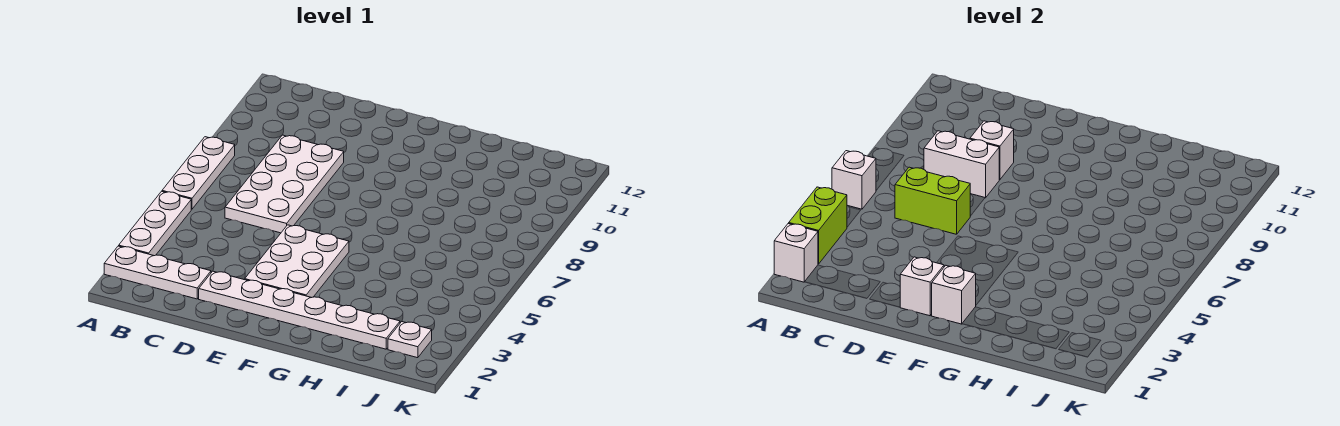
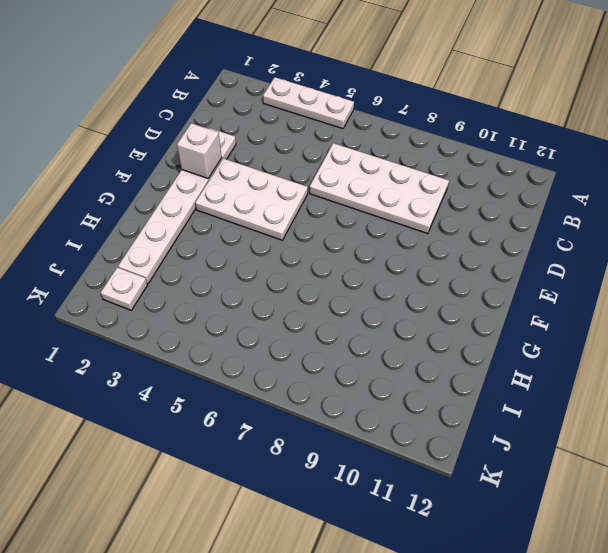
none -> white plate A2:C2 level 1
none -> white plate A6:A8 level 1
none -> white brick A2 level 2

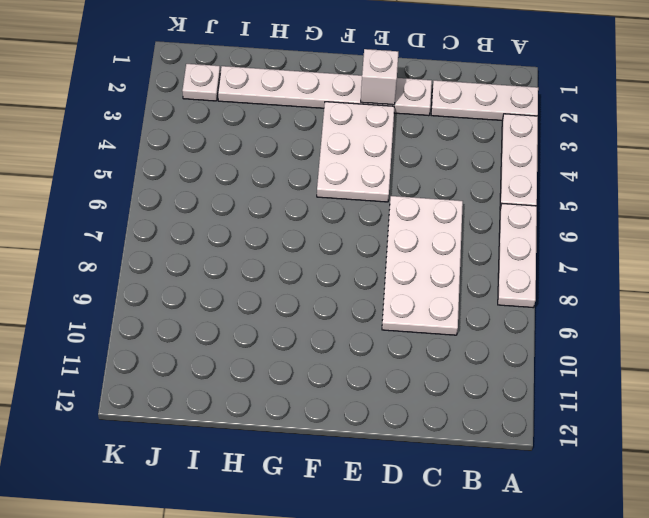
none -> white brick A2 level 2
none -> lime brick A3:A4 level 2
none -> white brick A6 level 2

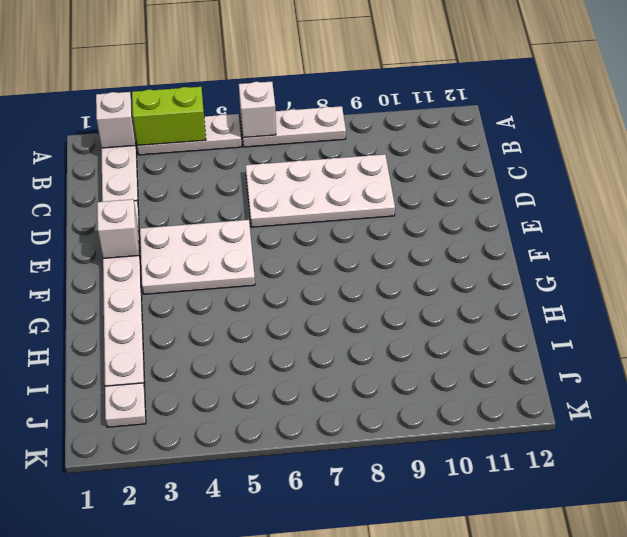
none -> lime brick C6:D6 level 2
none -> white brick C8:D8 level 2
none -> white brick D9 level 2

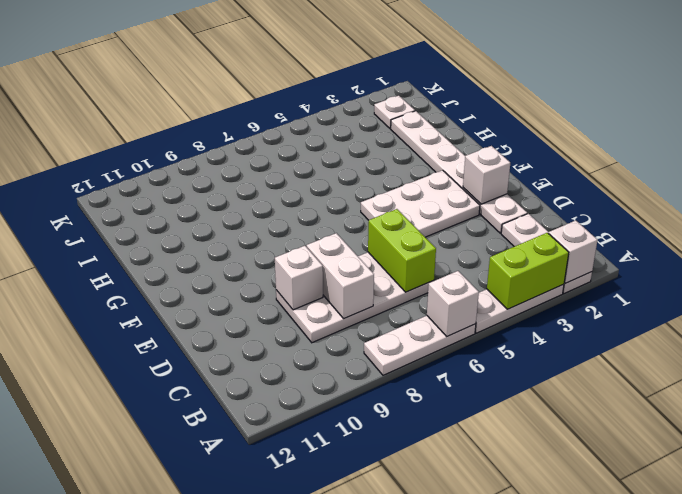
none -> white brick F2 level 2

